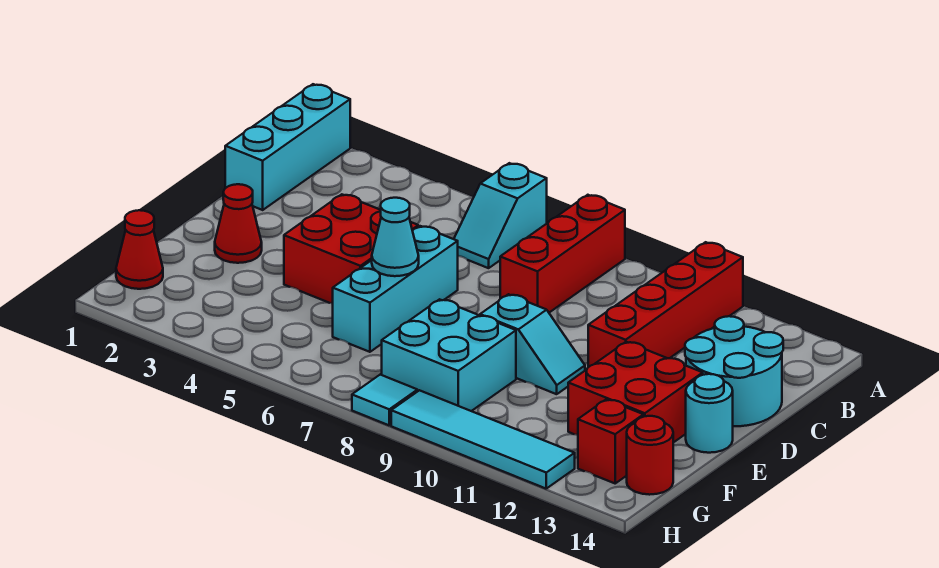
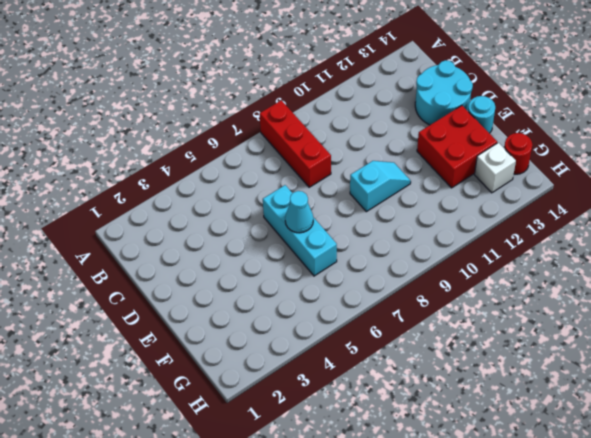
white brick G13 level 1 -> red brick G13 level 1
none -> cyan brick A1:C1 level 1
none -> cyan slope A6:B6 level 1 top A
none -> red brick A11:D11 level 1

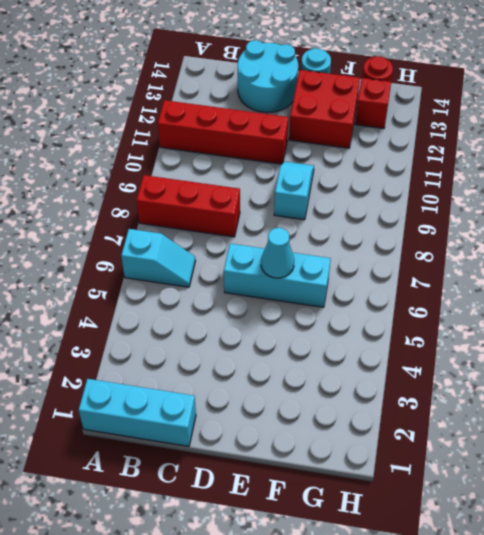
none -> red brick D4:E5 level 1
none -> red cone E2 level 1
none -> cyan brick F8:G9 level 1

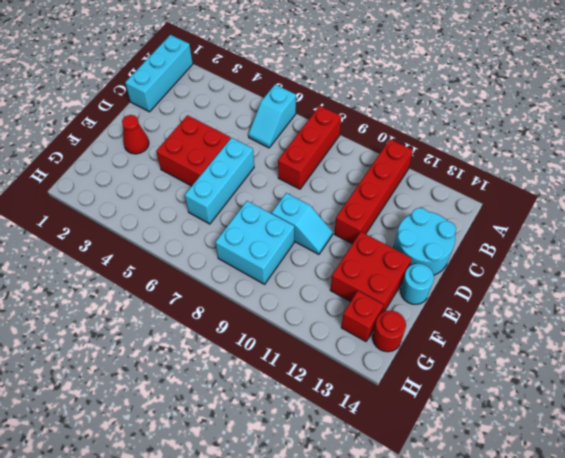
none -> red cone G1 level 1
none -> cyan tile H8 level 1
none -> cyan tile H9:H12 level 1

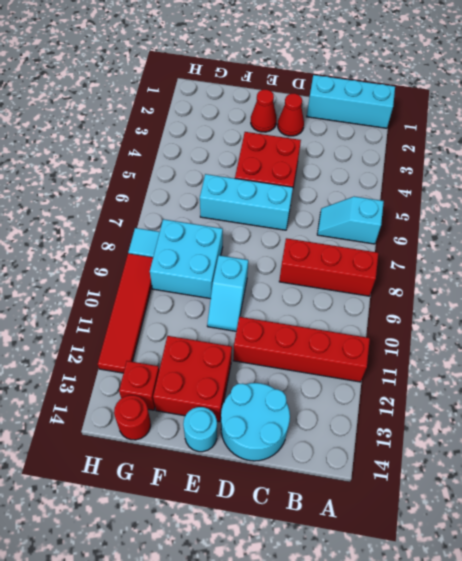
red cone D2 level 1 -> red cone G1 level 1
red tile H9:H12 level 1 -> cyan tile H9:H12 level 1
none -> cyan cone E6 level 2

